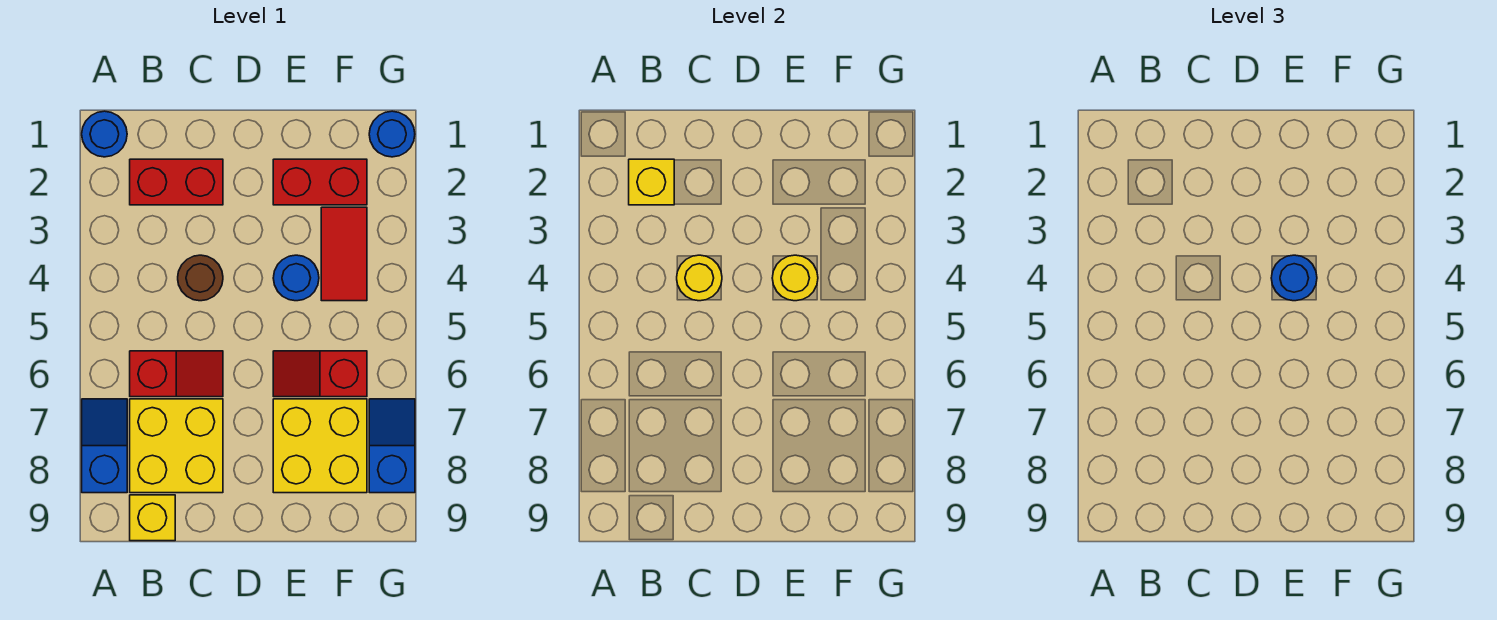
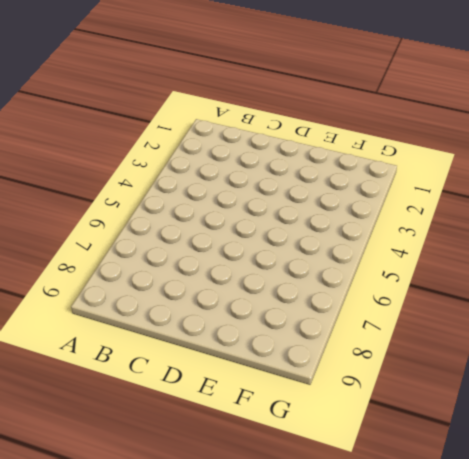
none -> blue round brick A1 level 1
none -> blue slope A7:A8 level 1 top 8
none -> red brick B2:C2 level 1

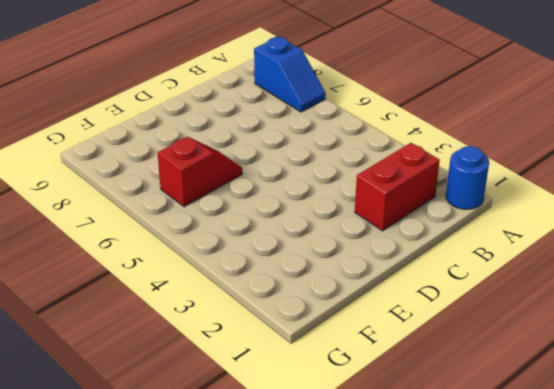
none -> red slope B6:C6 level 1 top B
none -> yellow brick B7:C8 level 1
none -> yellow brick B9 level 1

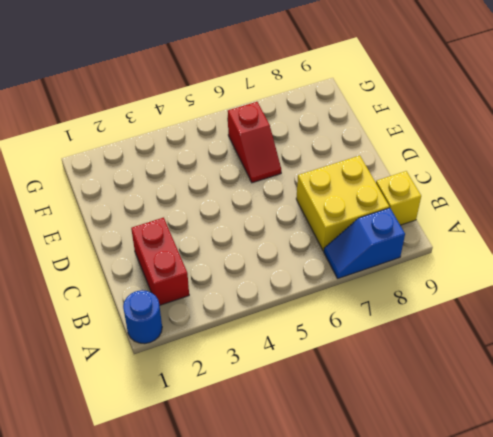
none -> red slope B6:C6 level 1 top B
none -> brown round brick C4 level 1
none -> red brick E2:F2 level 1

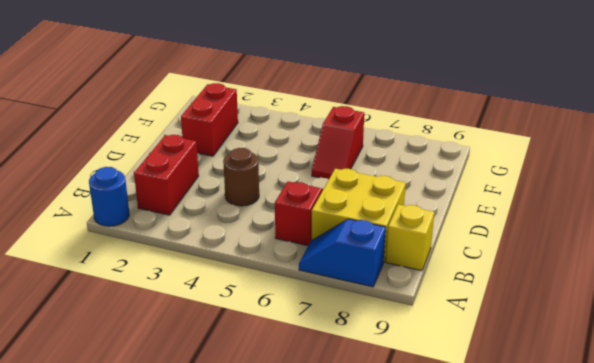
none -> blue round brick E4 level 1
none -> yellow brick E7:F8 level 1
none -> red tile F3:F4 level 1

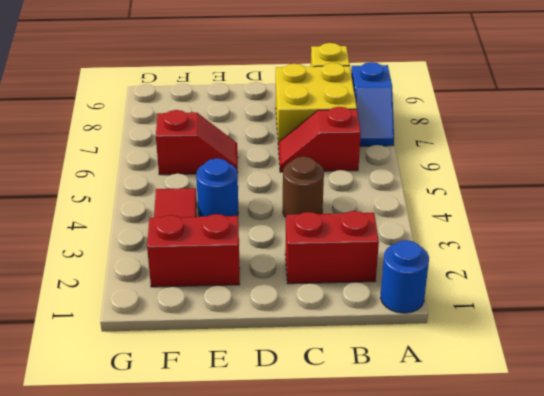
none -> yellow brick E7:F8 level 1
none -> blue round brick G1 level 1
none -> blue slope G7:G8 level 1 top 8

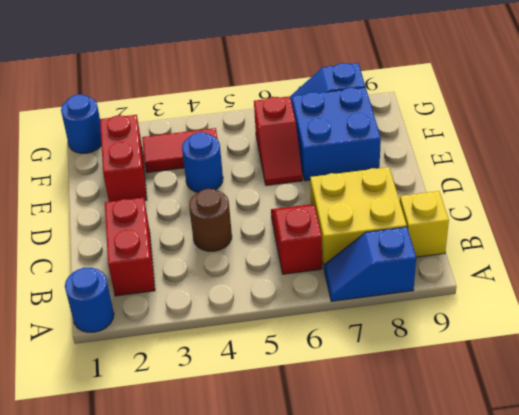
blue brick E7:F8 level 1 -> yellow brick E7:F8 level 1
none -> yellow brick B2 level 2
none -> yellow round brick C4 level 2
none -> yellow round brick E4 level 2

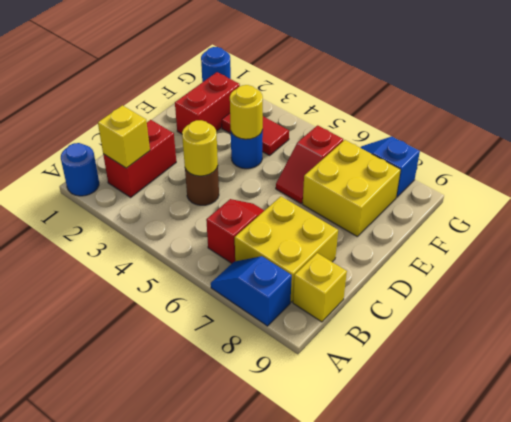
none -> blue round brick E4 level 3

